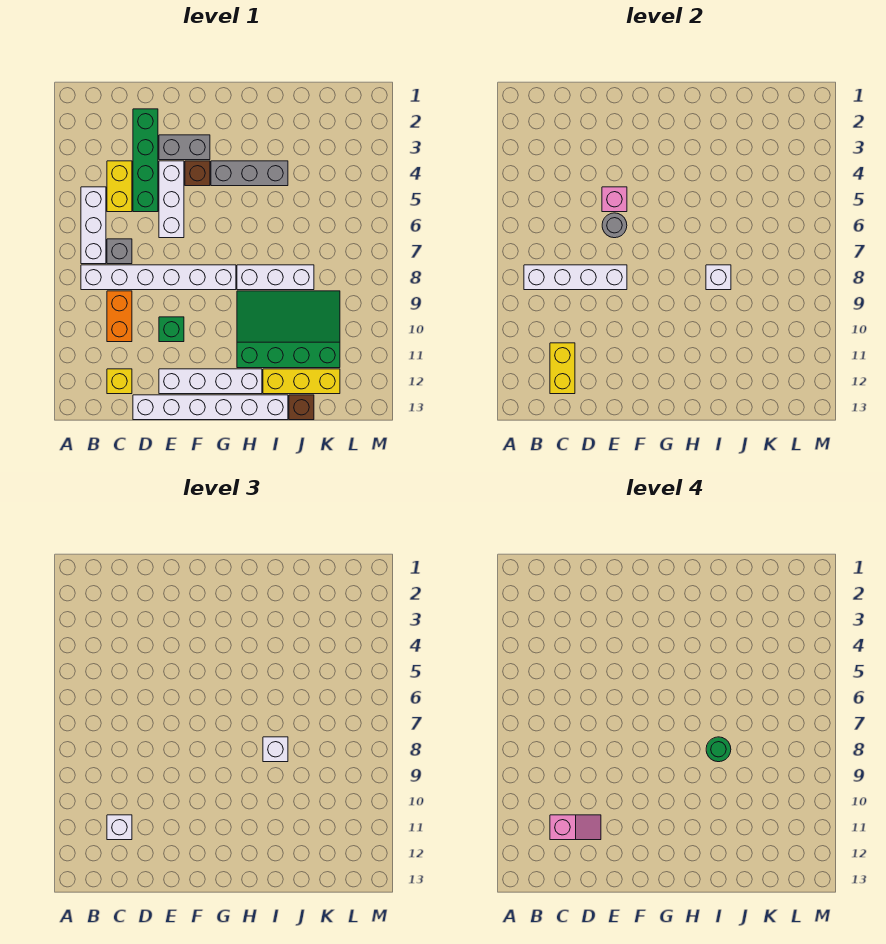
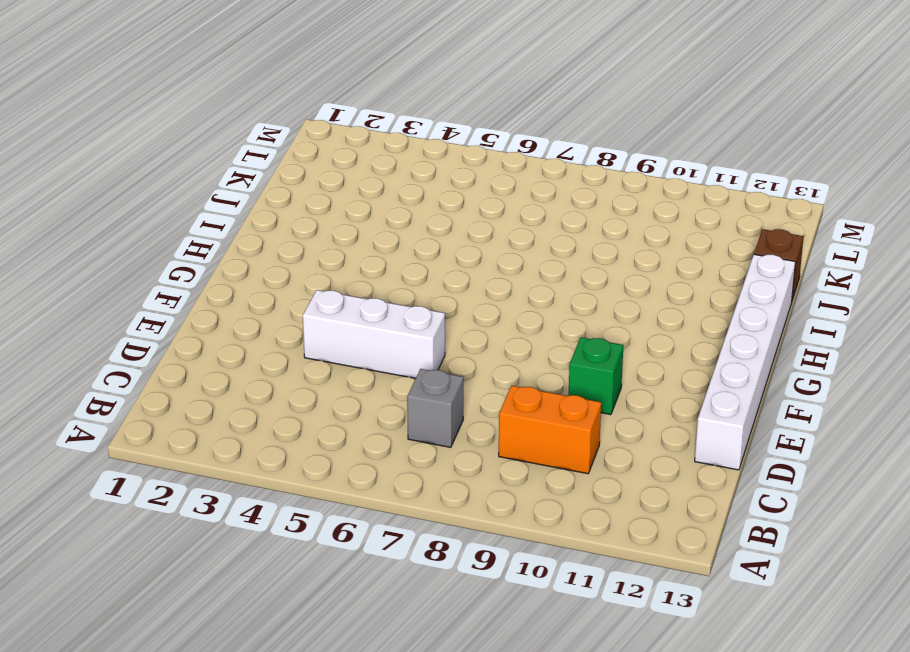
none -> white brick B5:B7 level 1
none -> white brick B8:G8 level 1
none -> yellow brick C4:C5 level 1

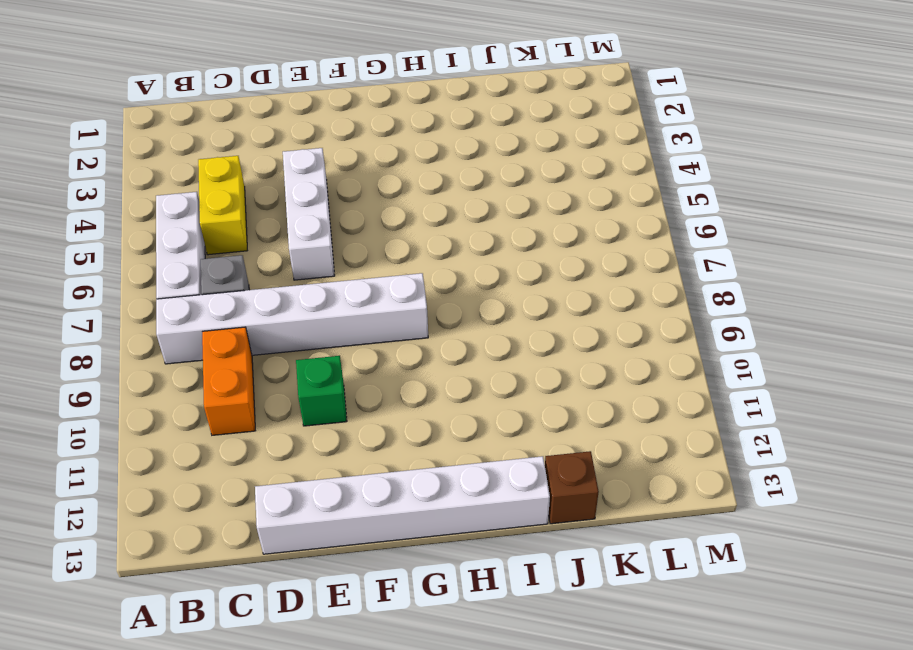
none -> yellow brick C12 level 1
none -> green brick D2:D5 level 1
none -> grey brick E3:F3 level 1

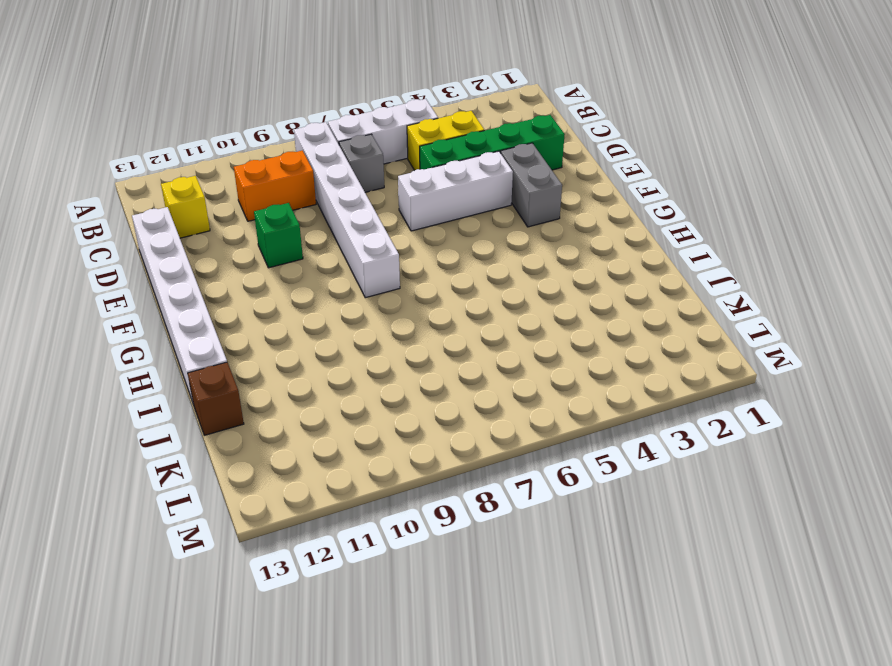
none -> white brick E12:H12 level 1
none -> brown brick F4 level 1
none -> grey brick G4:I4 level 1

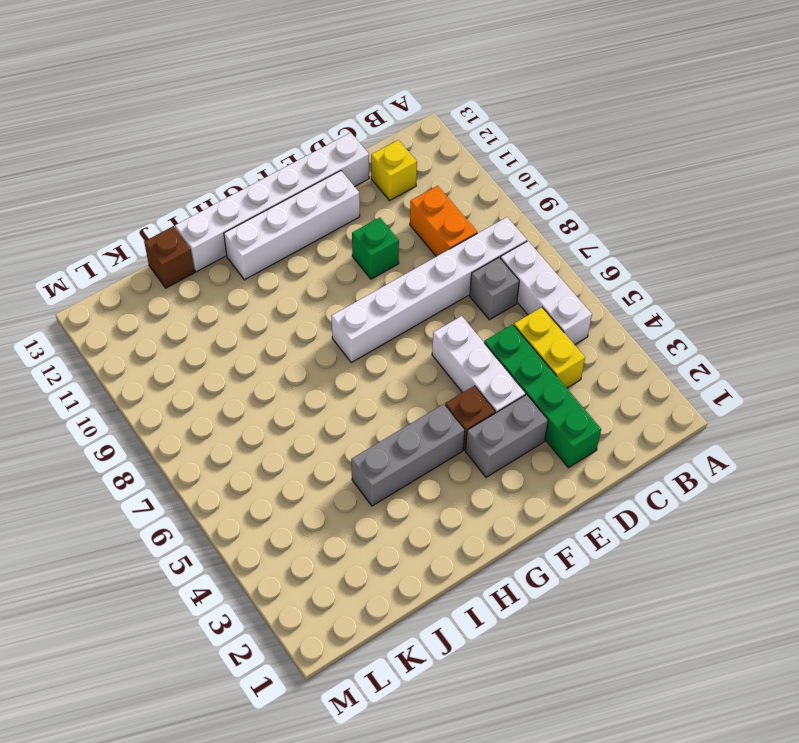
none -> white brick H8:J8 level 1
none -> green slope H9:K11 level 1 top 11
none -> yellow brick I12:K12 level 1

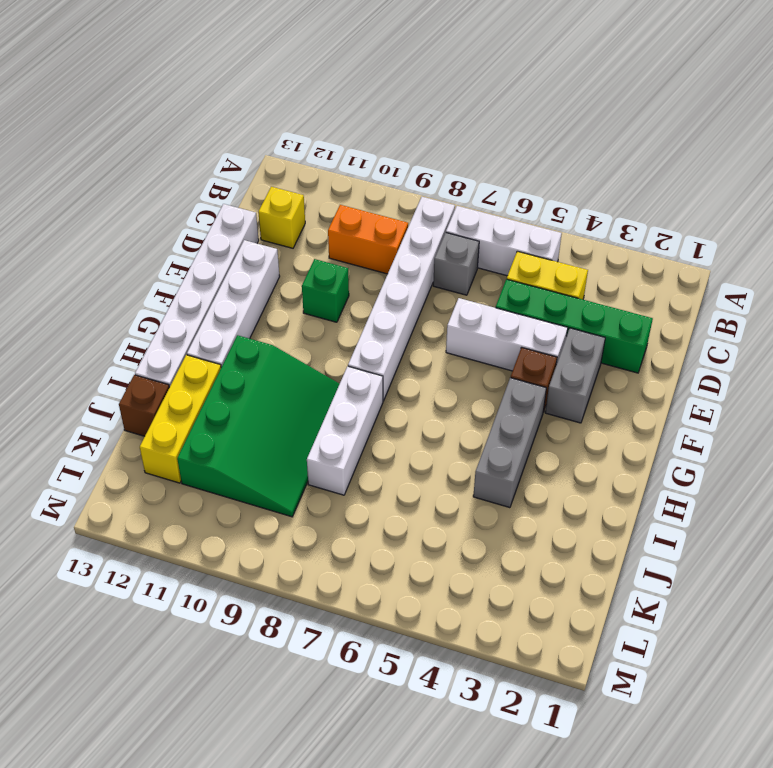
none -> white brick B8:E8 level 2
none -> yellow brick C11:C12 level 2
none -> pink brick E5 level 2

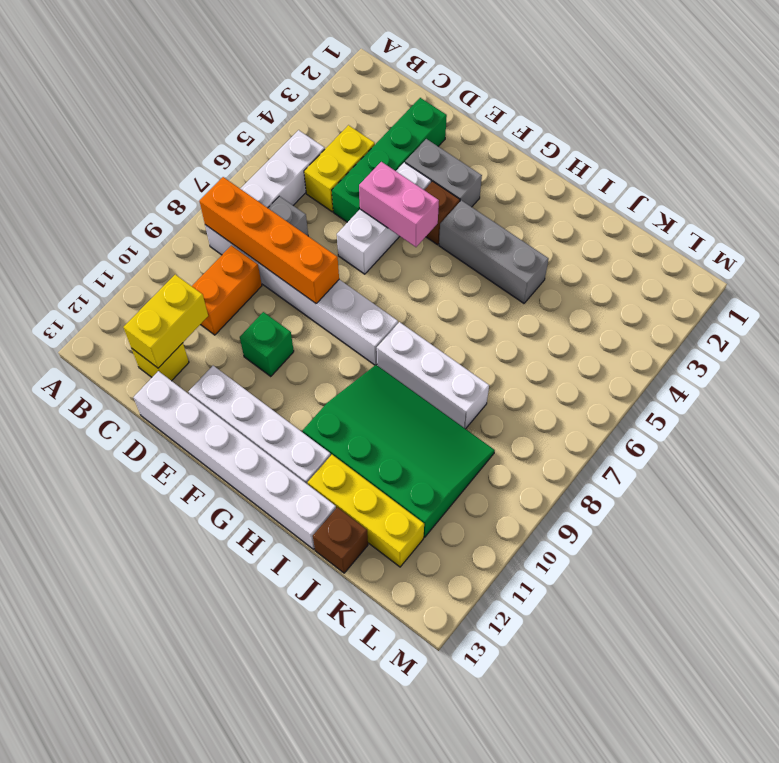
orange brick B8:E8 level 2 -> white brick B8:E8 level 2
pink brick E5:F5 level 2 -> pink brick E5 level 2
none -> grey round brick E6 level 2
none -> white brick I8 level 2
none -> white brick C11 level 3

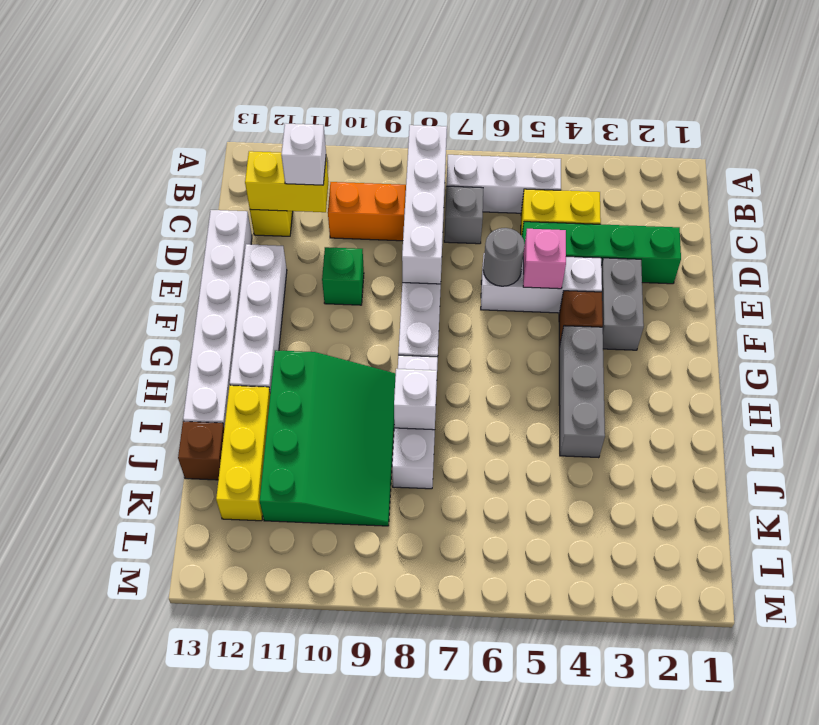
none -> white brick I8 level 3
none -> pink slope C11:D11 level 4 top C
none -> green round brick I8 level 4

